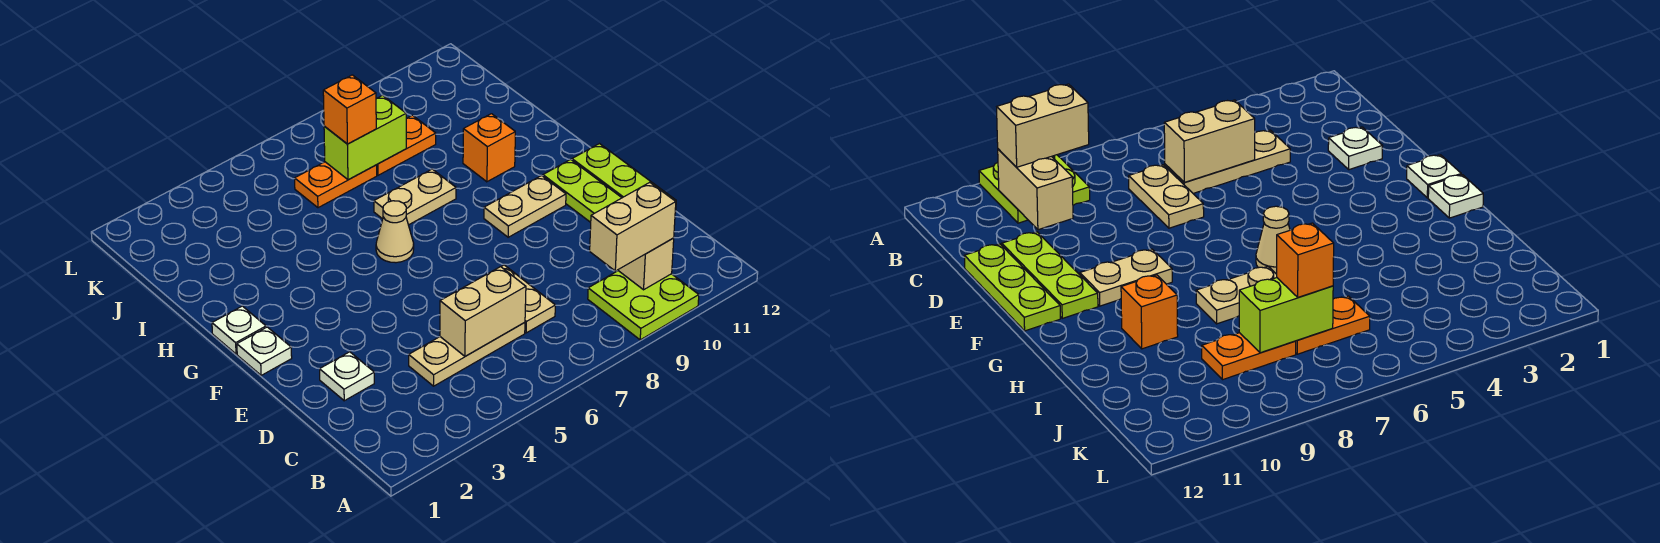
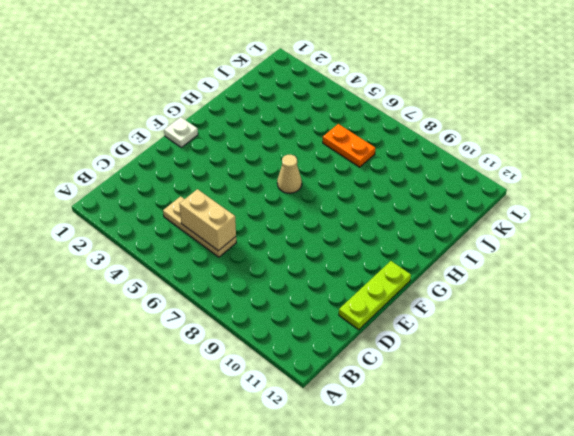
none -> lime plate A9:B10 level 1
none -> tan plate C7:D7 level 1
none -> white plate D2 level 1

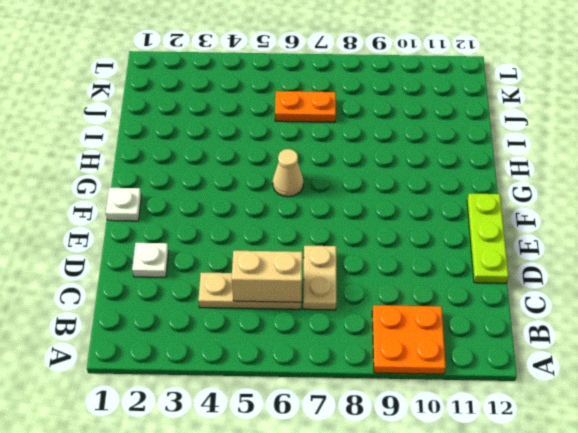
orange plate A9:B10 level 1 -> lime plate A9:B10 level 1
none -> lime plate D11:F11 level 1
none -> tan plate F9:F10 level 1
none -> white plate G1 level 1

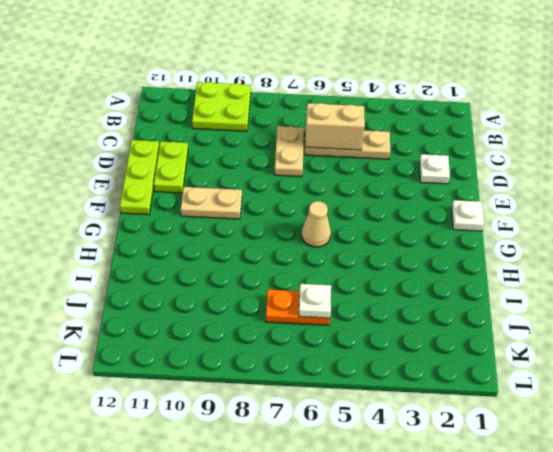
lime plate D11:E11 level 1 -> lime plate D11:F11 level 1
white plate J6 level 2 -> white plate G1 level 1
none -> tan plate H7:H8 level 1
none -> orange brick H10 level 1
none -> orange plate J8:J9 level 1

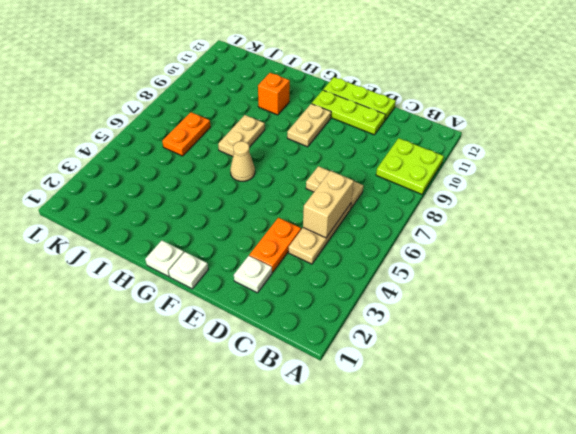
orange plate D3:D4 level 1 -> orange plate J8:J9 level 1
none -> tan brick B10:C10 level 2
none -> lime brick J7:J8 level 2
none -> tan brick B9:B10 level 3

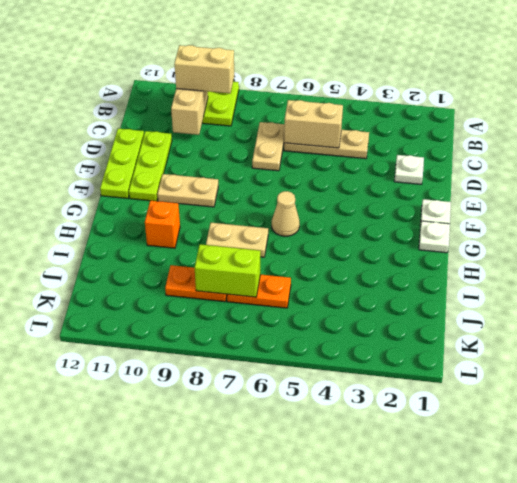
none -> orange brick J7 level 3

